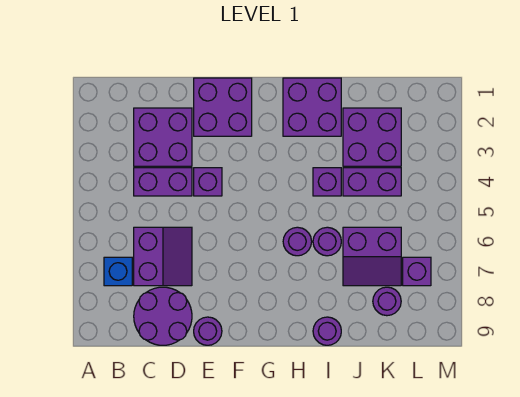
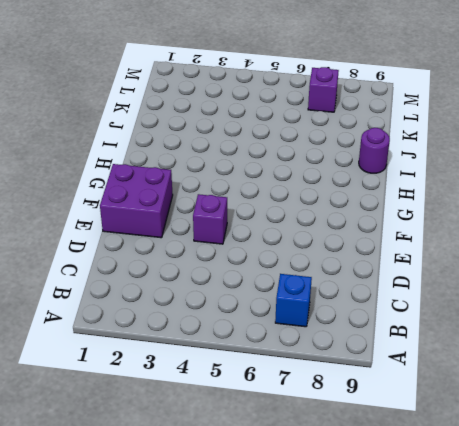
none -> purple brick C2:D3 level 1
none -> purple brick C4:D4 level 1
none -> purple slope C6:D7 level 1 top C

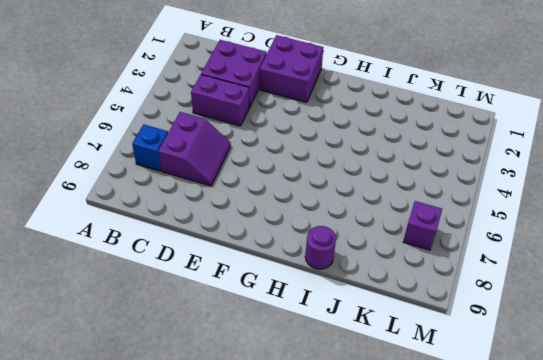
none -> purple round brick C8:D9 level 1
none -> purple brick E4 level 1
none -> purple round brick E9 level 1

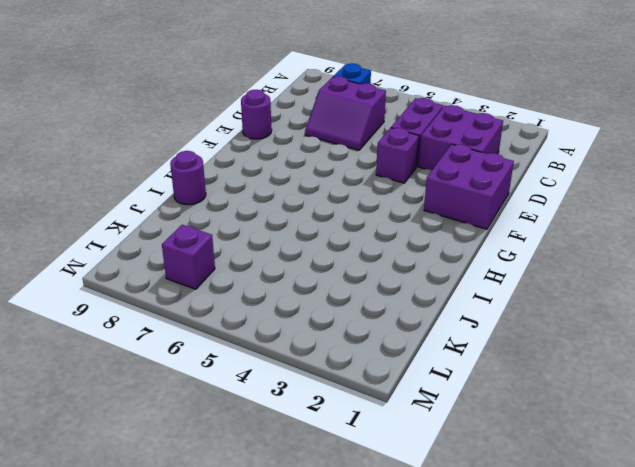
none -> purple round brick C8:D9 level 1
none -> purple brick H1:I2 level 1
none -> purple round brick H6 level 1

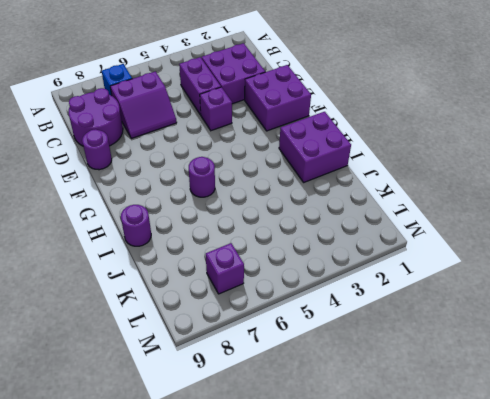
none -> purple brick I4 level 1
none -> purple round brick I6 level 1
none -> purple brick J2:K3 level 1

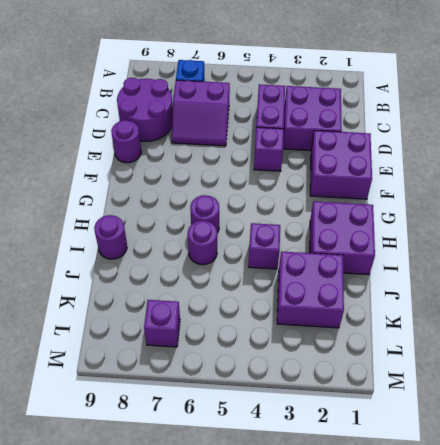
none -> purple brick J4:K4 level 1
none -> purple slope J6:K7 level 1 top 6
none -> purple round brick K8 level 1

